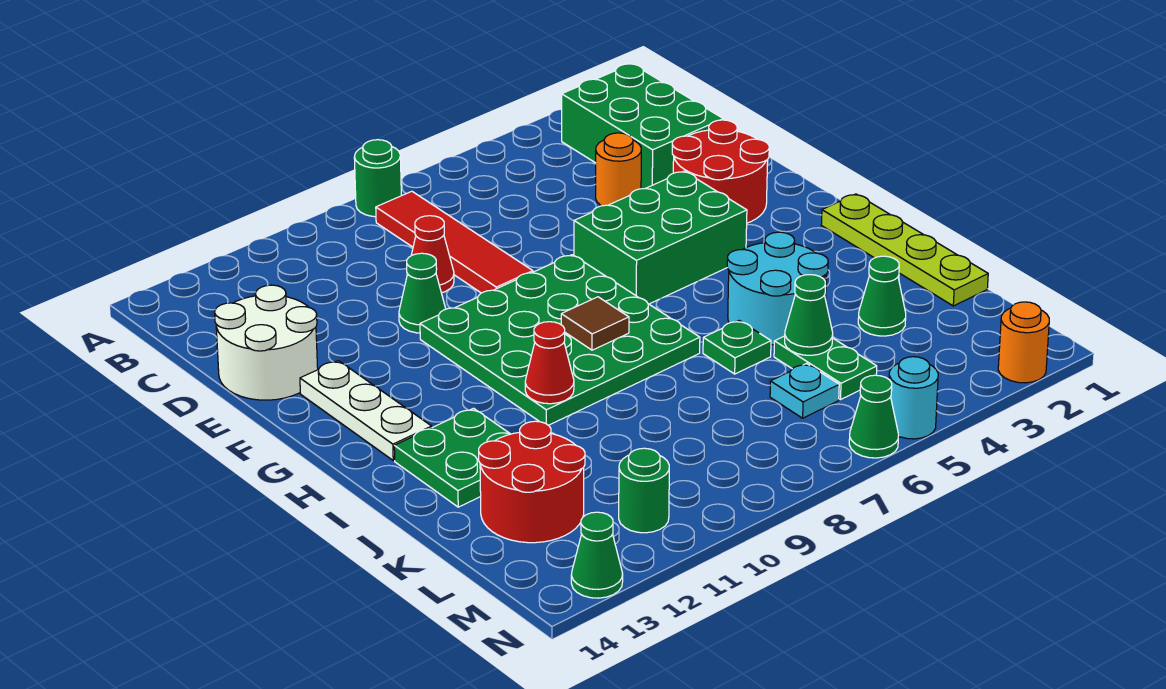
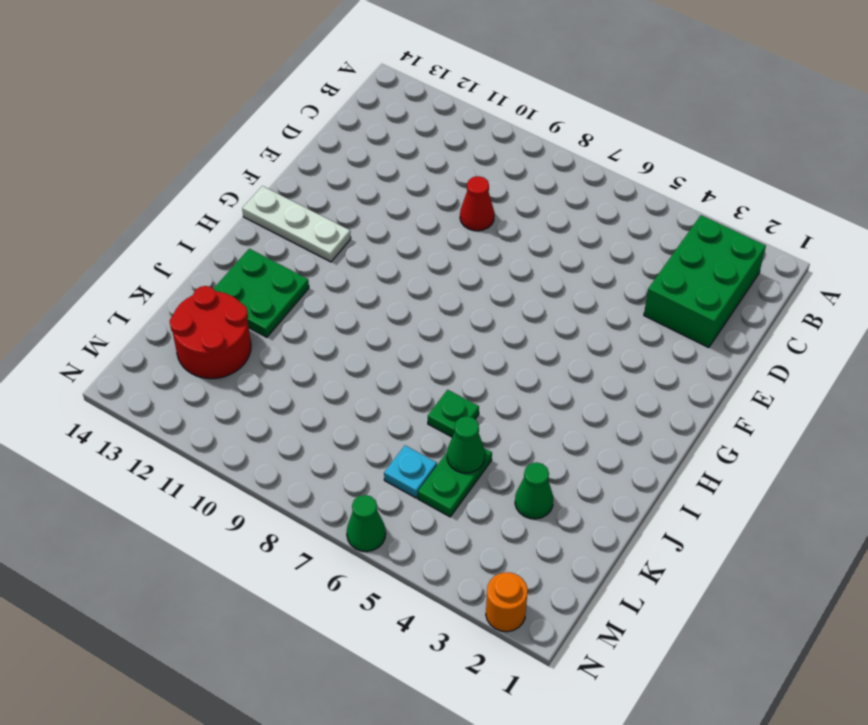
white plate G12:G14 level 1 -> white plate F13:H13 level 1
none -> green round brick A8 level 1
none -> red tile B8:E8 level 1
none -> orange round brick D4 level 1

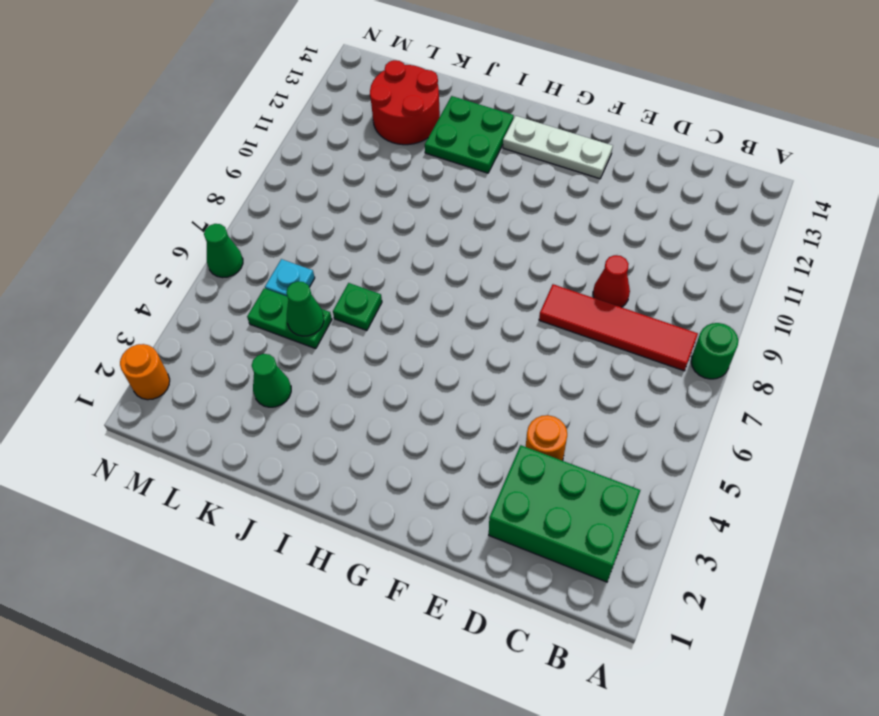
none -> white round brick D13:E14 level 1
none -> red round brick E2:F3 level 1
none -> green cone E10 level 1

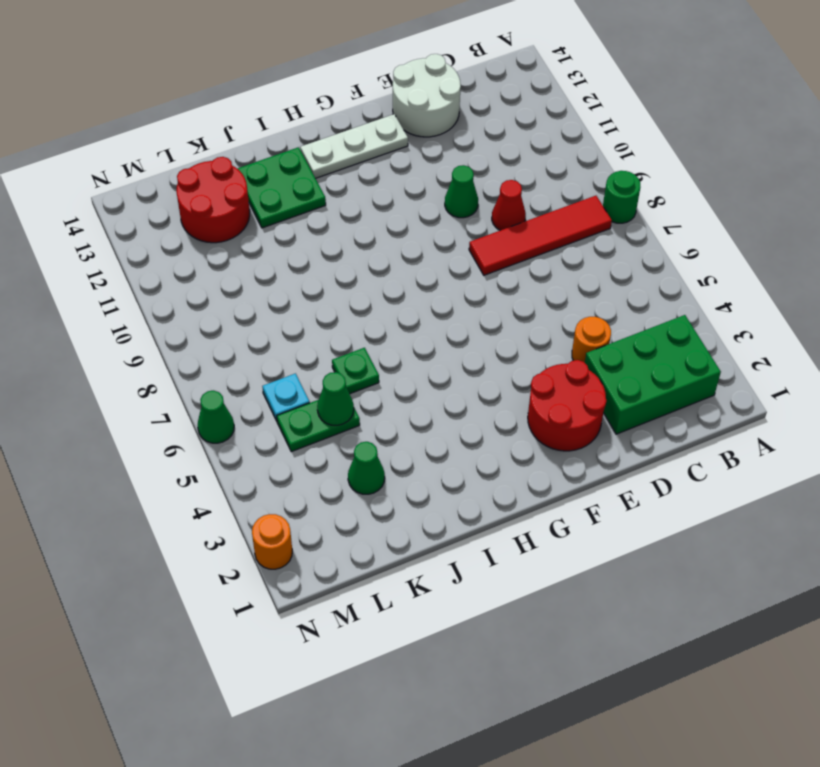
none -> green brick F4:G6 level 1
none -> green plate F7:I10 level 1
none -> lime plate H1:K1 level 1

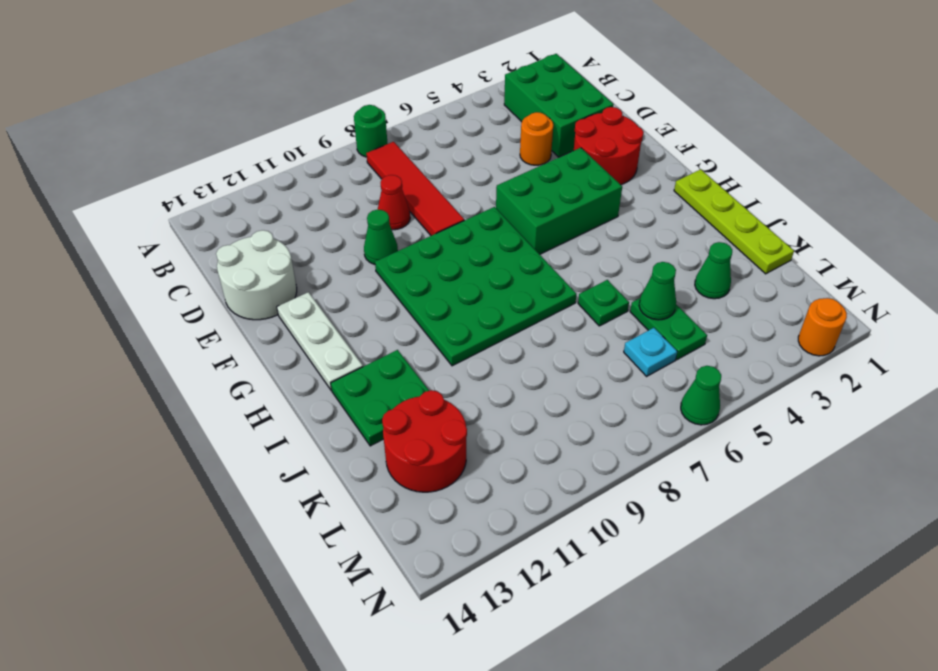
none -> cyan round brick I4:J5 level 1
none -> green round brick M11 level 1
none -> cyan round brick N5 level 1

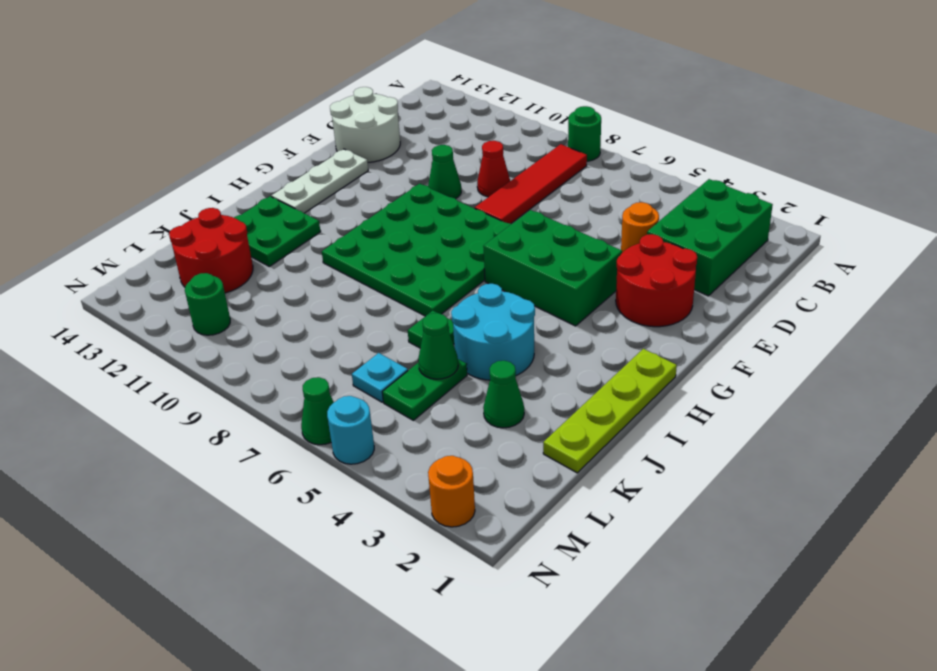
none -> green cone N13 level 1
none -> brown tile H8 level 2
none -> red cone I10 level 2

